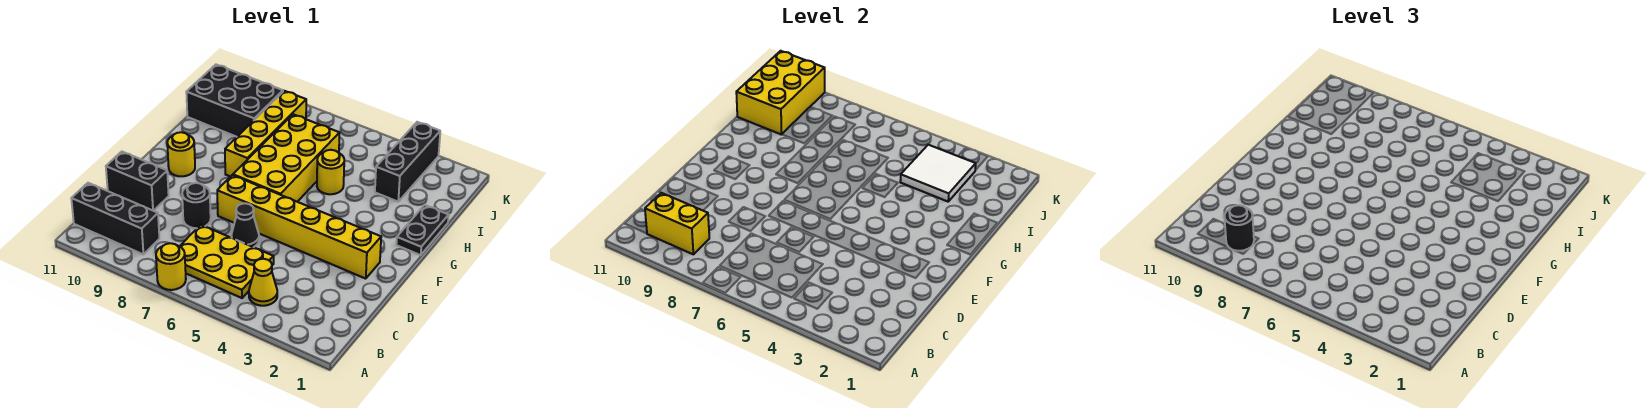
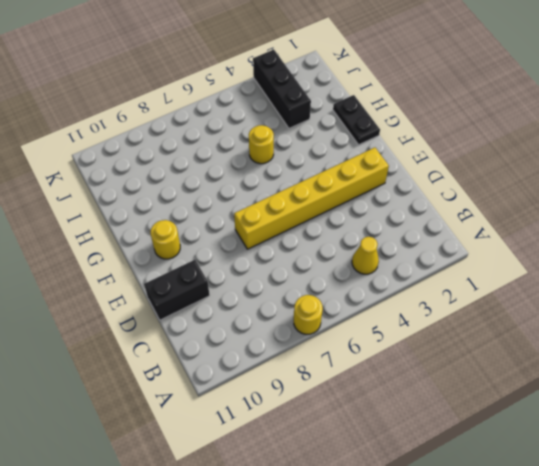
none -> yellow plate B5:C7 level 1
none -> black brick B9:B11 level 1
none -> black cone D6 level 1

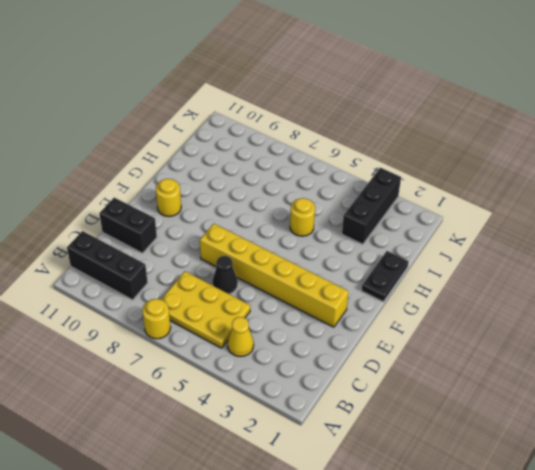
none -> black round brick D8 level 1
none -> yellow brick F6:I7 level 1
none -> yellow brick G8:J8 level 1

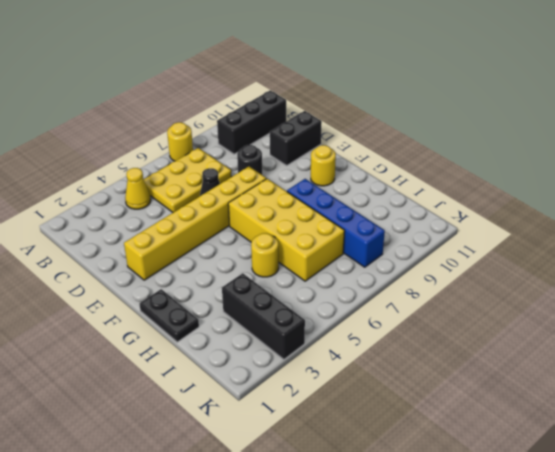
blue brick G8:J8 level 1 -> yellow brick G8:J8 level 1
none -> black brick I9:J11 level 1
none -> yellow brick B9:B10 level 2
none -> white tile I3:J4 level 2

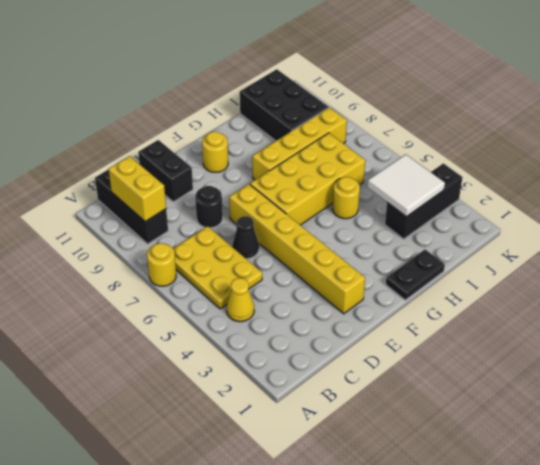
none -> yellow brick I10:K11 level 2
none -> black round brick B9 level 3

